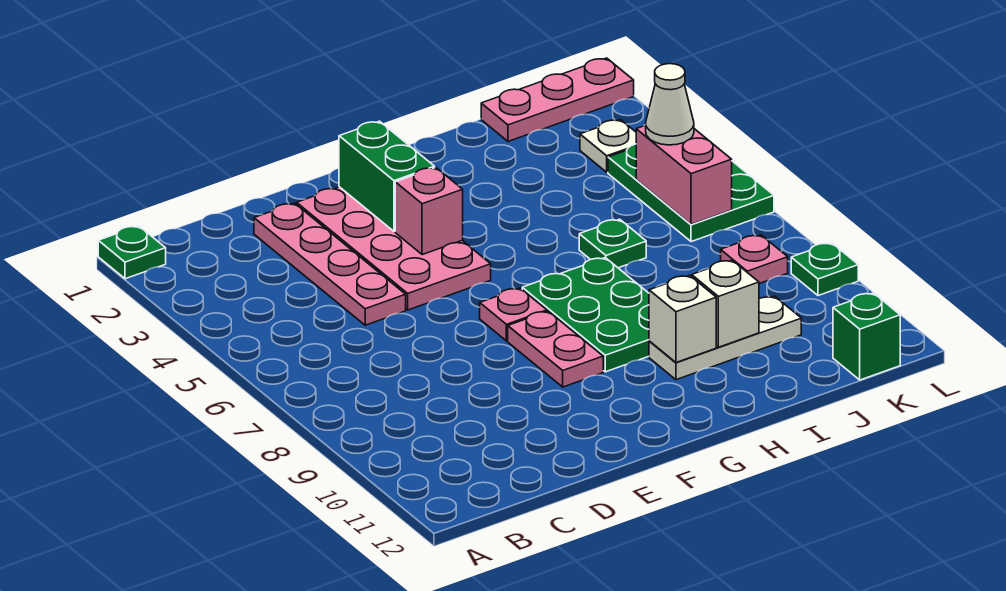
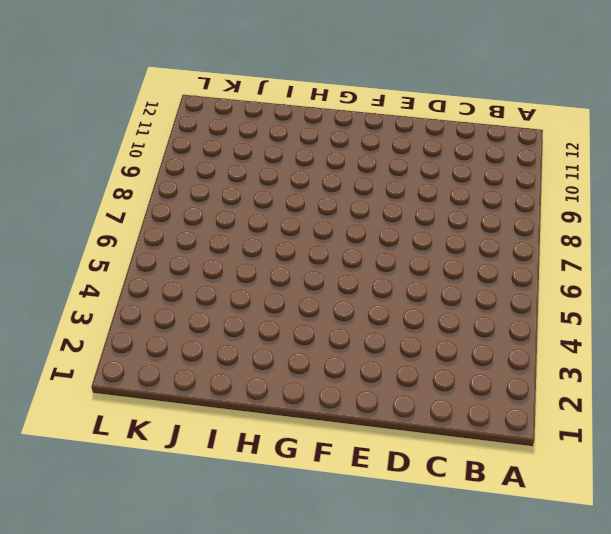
none -> green plate A1 level 1
none -> pink plate D2:D5 level 1
none -> pink plate E2:F5 level 1

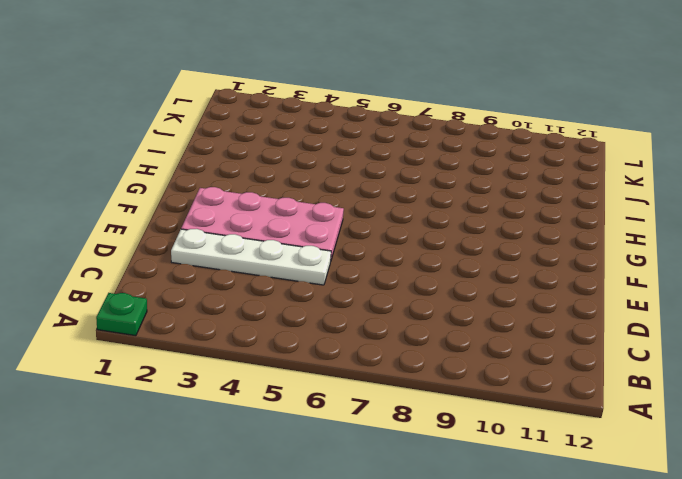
white plate D2:D5 level 1 -> pink plate D2:D5 level 1
none -> pink plate F7 level 1
none -> pink plate F8:F9 level 1
none -> green plate G7:H9 level 1

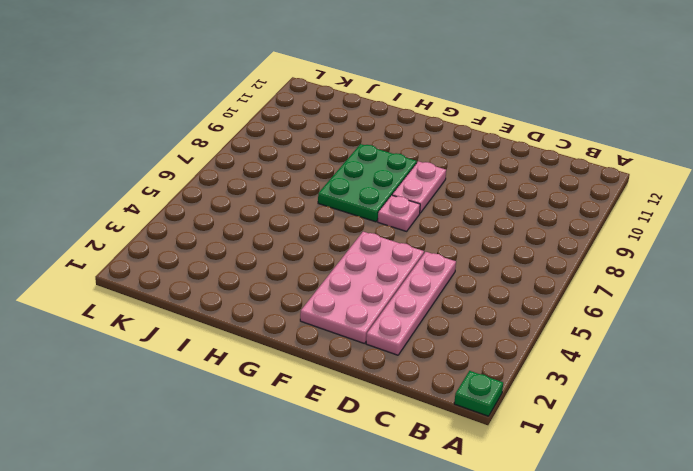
none -> white plate H10:J10 level 1
none -> green plate I6 level 1
none -> pink plate J1:L1 level 1

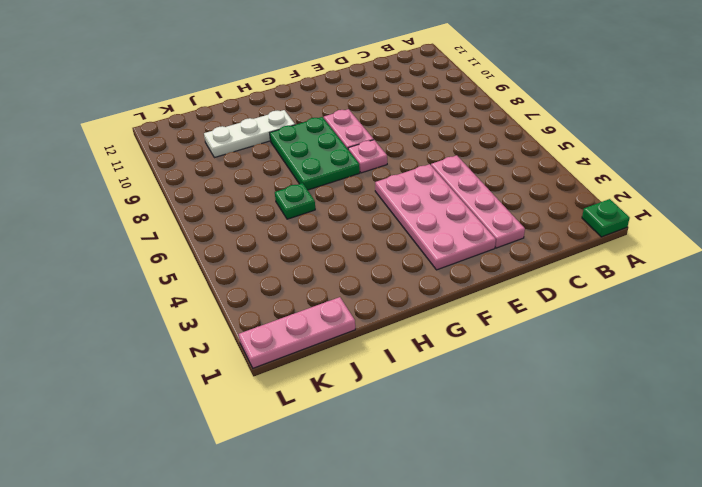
none -> white plate K3 level 1
none -> green plate K4:L6 level 1
none -> pink plate K8 level 1

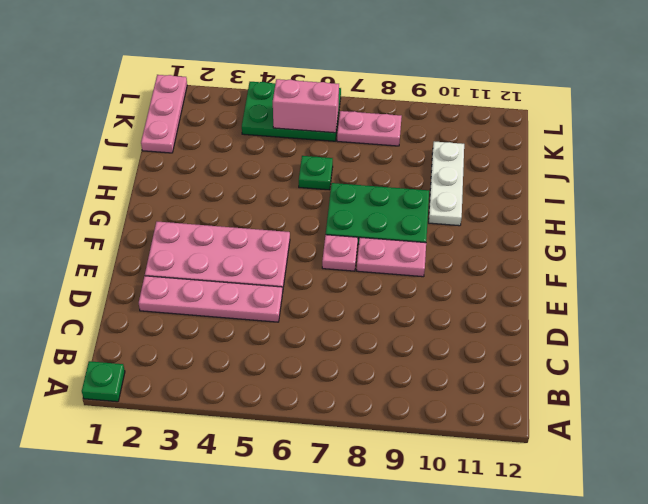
pink plate K7:K8 level 1 -> pink plate K8 level 1
none -> white plate K3 level 1
none -> green brick K12 level 1
none -> green plate L9 level 1

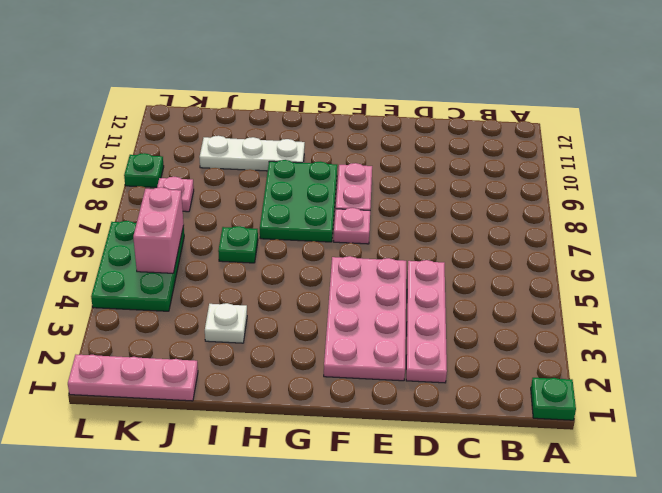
white plate I3 level 1 -> white plate K3 level 1
none -> green brick K12 level 1
none -> green brick F2:F3 level 2
none -> pink brick F4 level 2

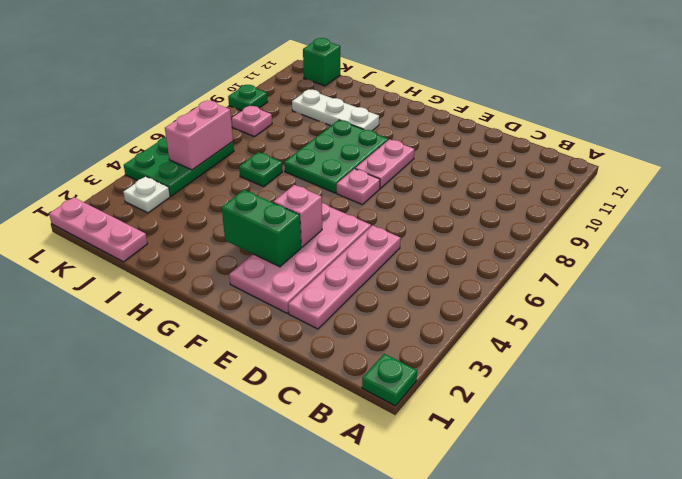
green brick F3:G3 level 2 -> green brick F2:F3 level 2
none -> white brick H10 level 2
none -> white brick I10 level 2
none -> white cone K5 level 3

